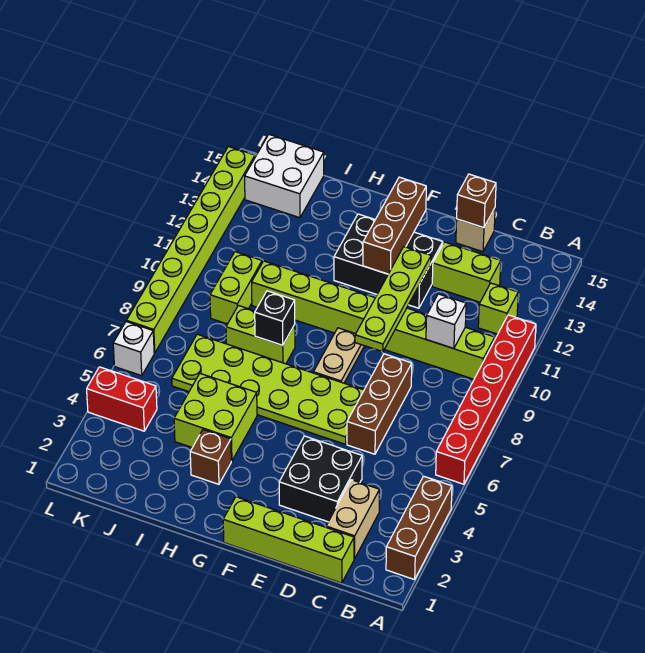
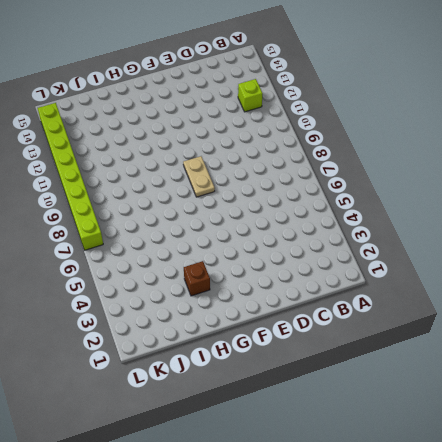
none -> brown brick A2:A4 level 1
none -> red brick A6:A11 level 1
none -> lime brick B10:I10 level 1

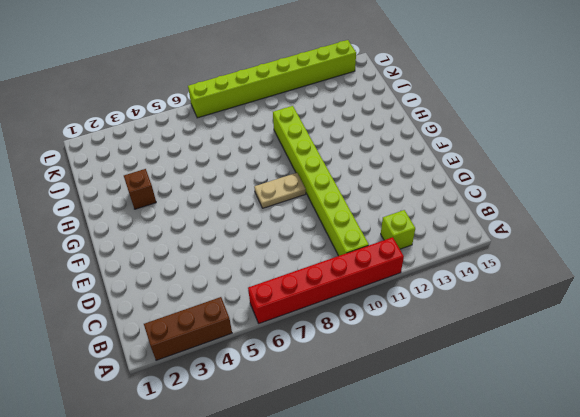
none -> lime brick C1:F1 level 1
none -> tan brick C2:C3 level 1
none -> lime brick C13:D13 level 1

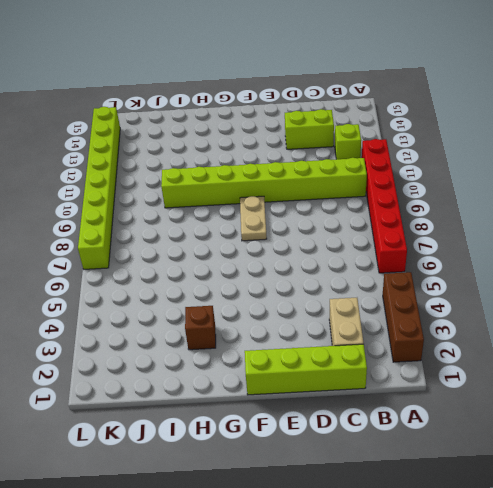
none -> black brick D3:E4 level 1
none -> brown brick D6:D8 level 1
none -> tan brick D15 level 1

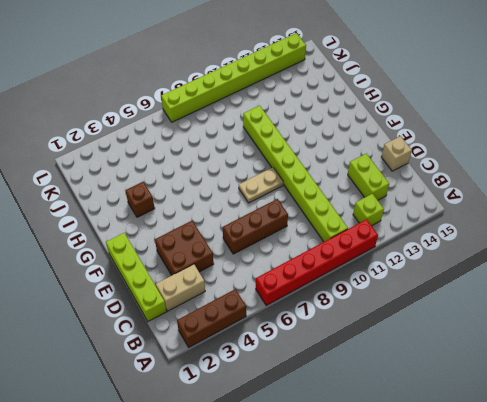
brown brick D3:E4 level 1 -> black brick D3:E4 level 1
none -> lime plate E6:J7 level 1
none -> black brick E12:G13 level 1
none -> lime brick H4:I5 level 1

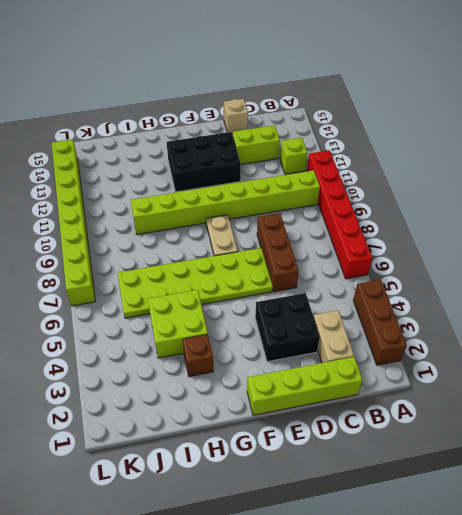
none -> lime brick H8:I8 level 1
none -> lime brick J9:J10 level 1
none -> white brick J14:K15 level 1

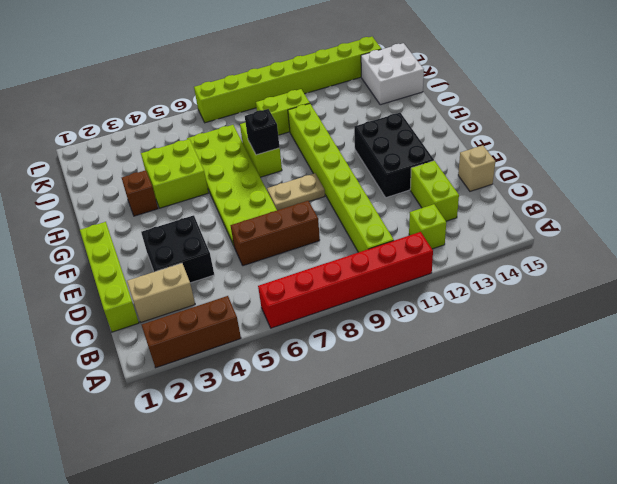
none -> red brick K4:L4 level 1
none -> white brick L6 level 1
none -> white brick C10 level 2

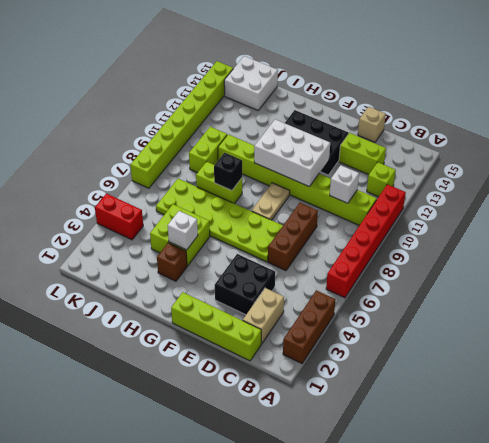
white brick E10:G11 level 2 -> lime plate E9:E12 level 2
white brick H4 level 2 -> white brick L6 level 1
none -> brown brick D15 level 2
none -> brown brick F12:F14 level 2

